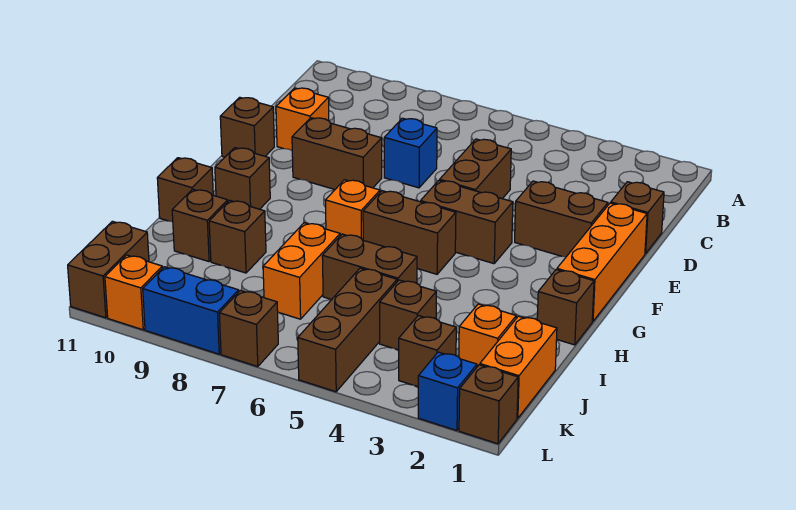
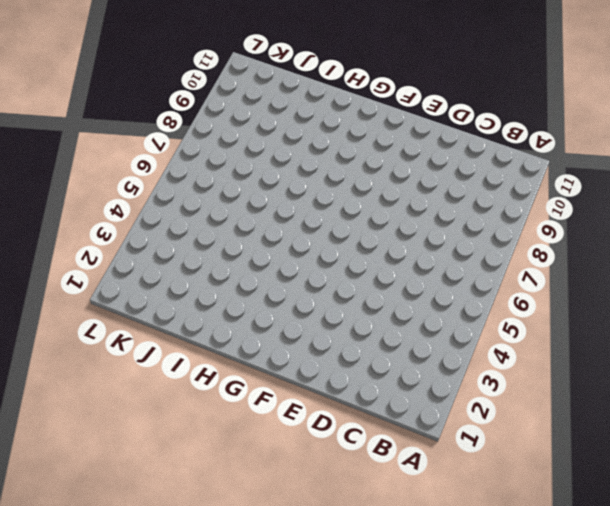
none -> brown brick D1 level 1
none -> brown brick D5:E5 level 1
none -> blue brick D7 level 1

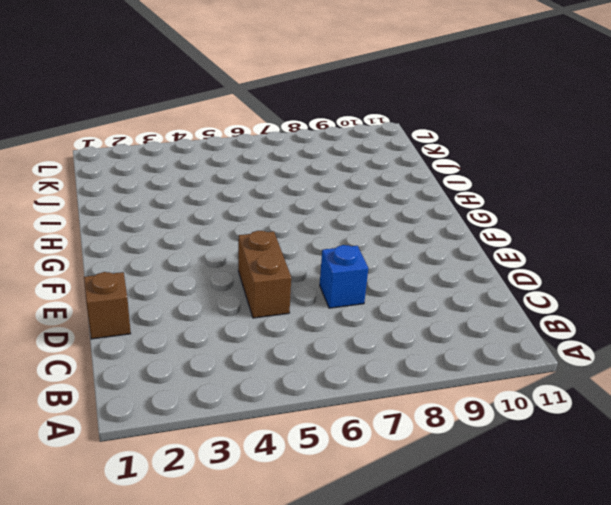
none -> orange brick D10 level 1
none -> orange brick E1:G1 level 1
none -> brown brick E2:E3 level 1

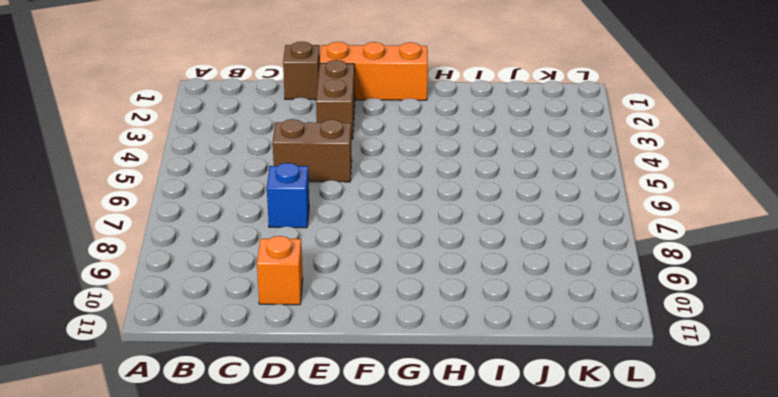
none -> brown brick E8:E9 level 1
none -> brown brick E11 level 1
none -> brown brick F4:F5 level 1

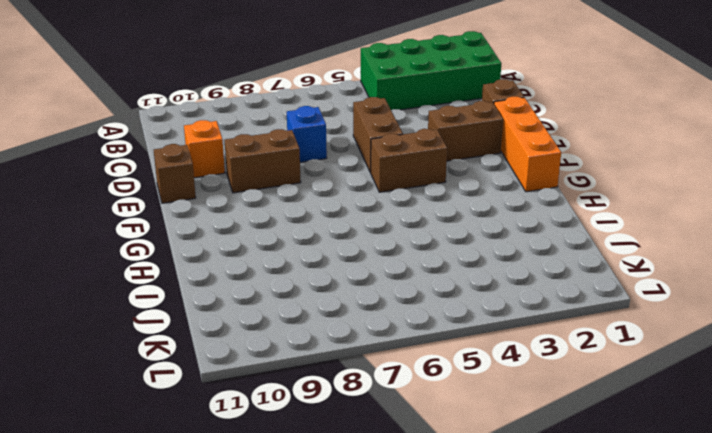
green brick A1:B4 level 1 -> none
none -> brown brick G5:G6 level 1
none -> orange brick G7 level 1
none -> brown brick G10 level 1

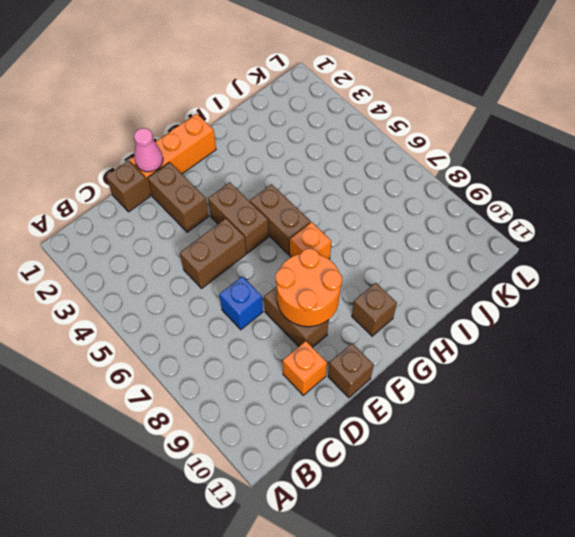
pink cone E1 level 2 -> none
orange round brick E8:F9 level 2 -> none
none -> brown brick H1 level 1
none -> brown brick H11 level 1
none -> brown brick I5:I6 level 1

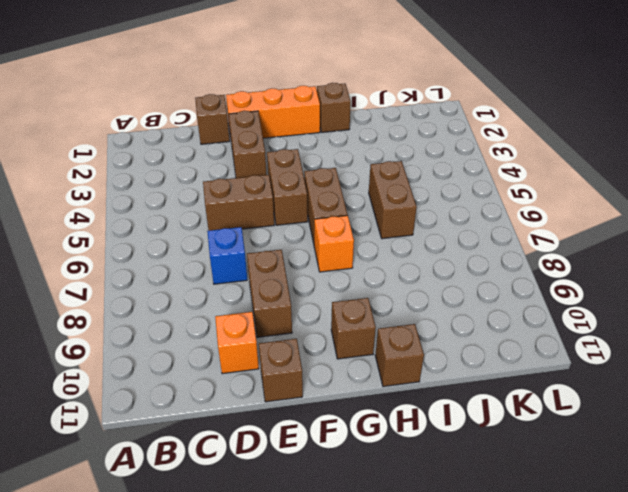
none -> orange brick I7:J7 level 1
none -> brown brick I9 level 1
none -> brown brick I10 level 1

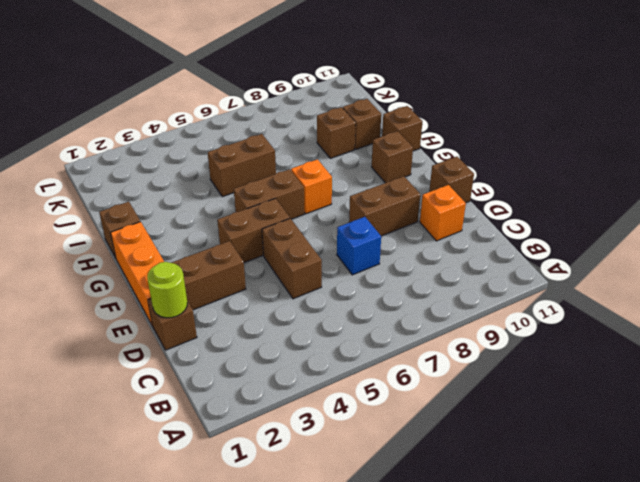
lime round brick D1 level 2 -> none
none -> orange brick I7:J7 level 1
none -> orange brick J1:K1 level 1
none -> orange brick J2 level 1

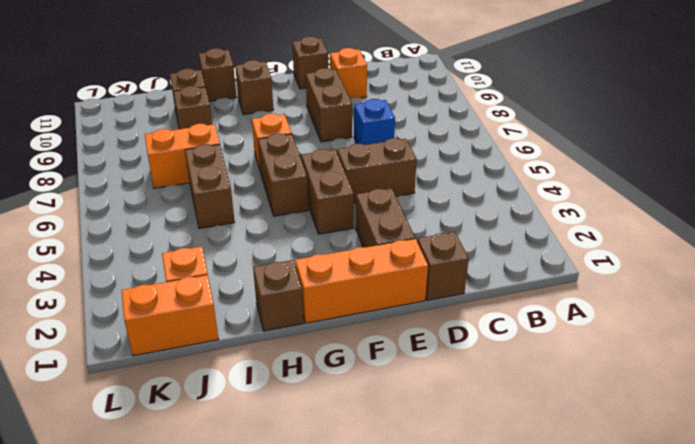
none -> brown brick J4 level 1
none -> brown brick J5:L5 level 1
none -> brown brick K3 level 1

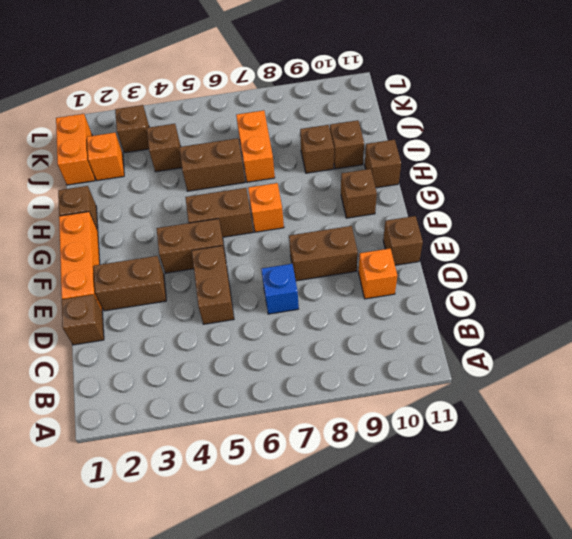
none -> brown brick J5:L5 level 1
none -> brown brick K11:L11 level 1
none -> brown brick L1 level 1

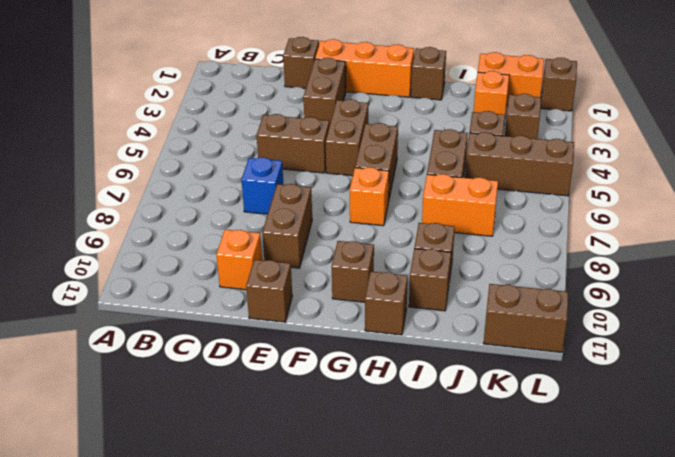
none -> blue brick L2 level 1
none -> brown brick L7 level 1
none -> blue brick L8:L9 level 1

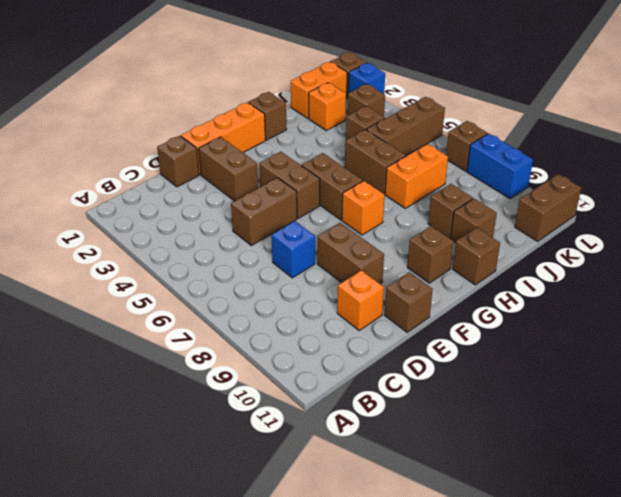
none -> orange brick L10 level 1

